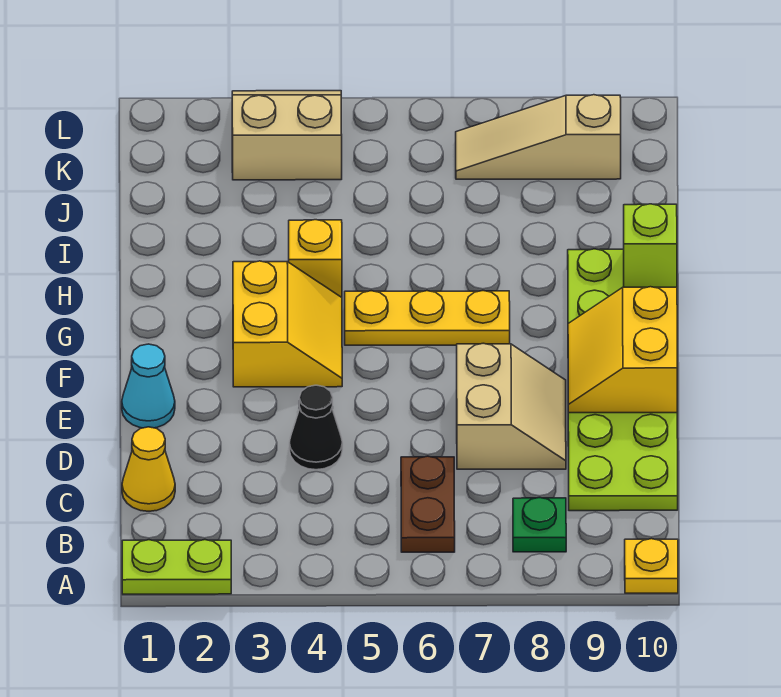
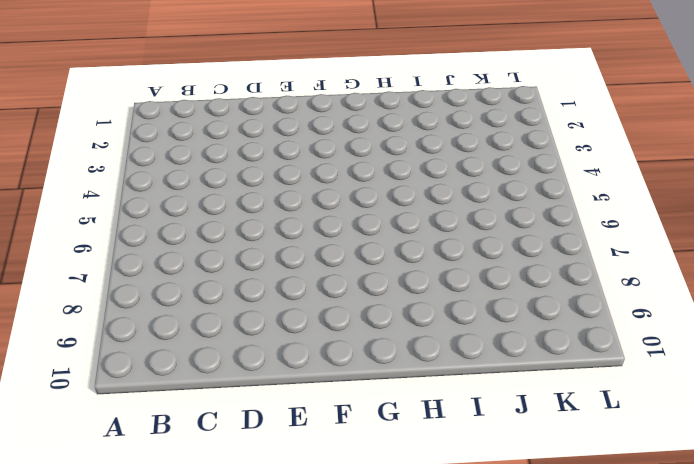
none -> lime plate A1:A2 level 1
none -> yellow plate A10 level 1
none -> brown plate B6:C6 level 1

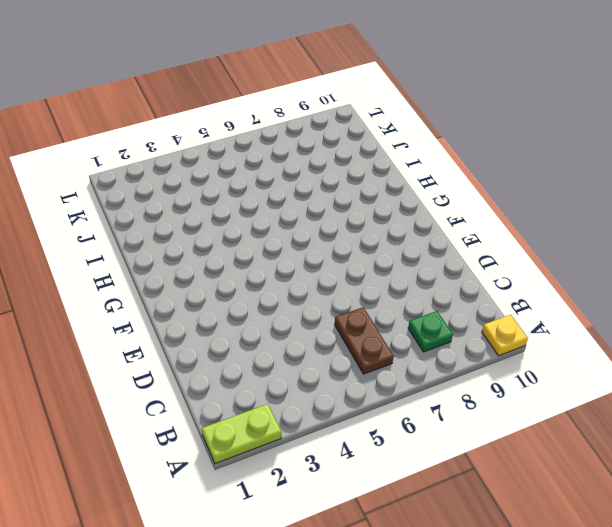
none -> yellow cone C1 level 1
none -> lime plate C9:H10 level 1
none -> black cone D4 level 1

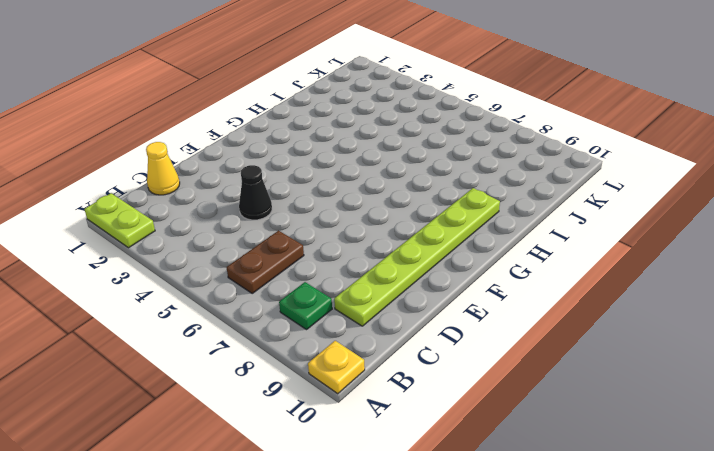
lime plate C9:H9 level 1 -> lime plate C9:H10 level 1
none -> tan slope D7:E8 level 1 top 7
none -> cyan cone E1 level 1
none -> yellow slope F3:G4 level 1 top 3

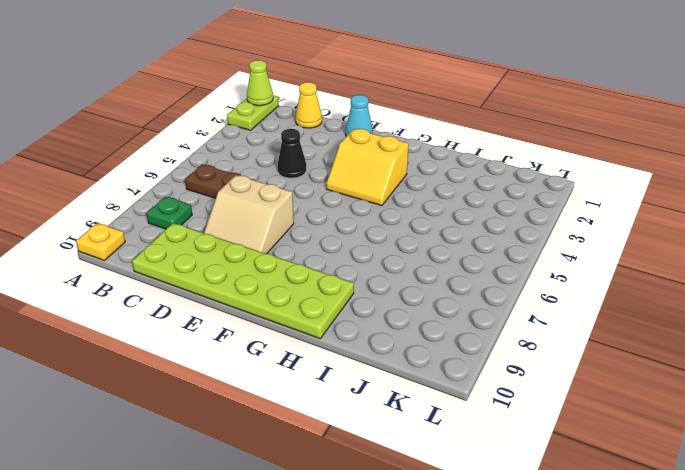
lime cone A1 level 2 -> none
none -> yellow plate G5:G7 level 1
none -> yellow brick H4 level 1
none -> tan slope K3:L4 level 1 top K

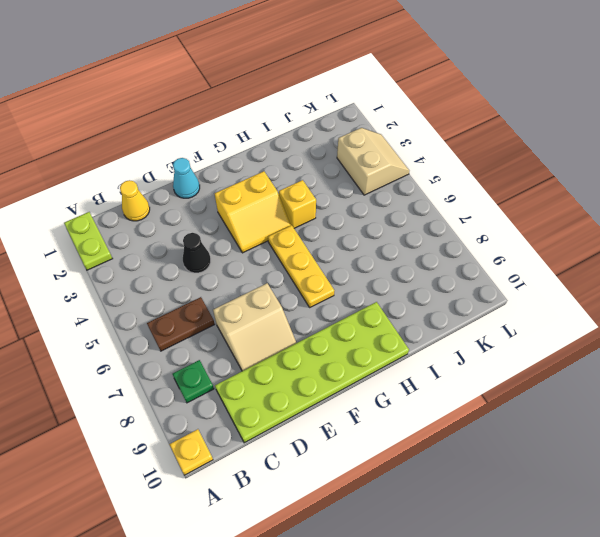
none -> tan slope K7:K9 level 1 top 9
none -> yellow slope E9:F10 level 2 top 10
none -> lime brick H10 level 2

